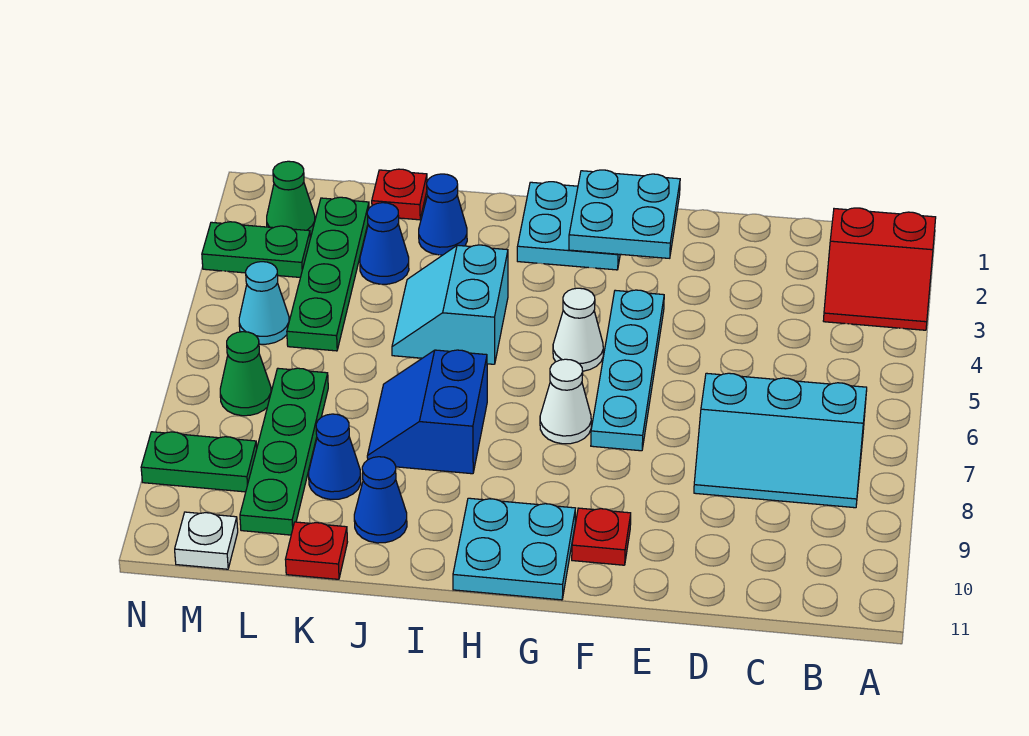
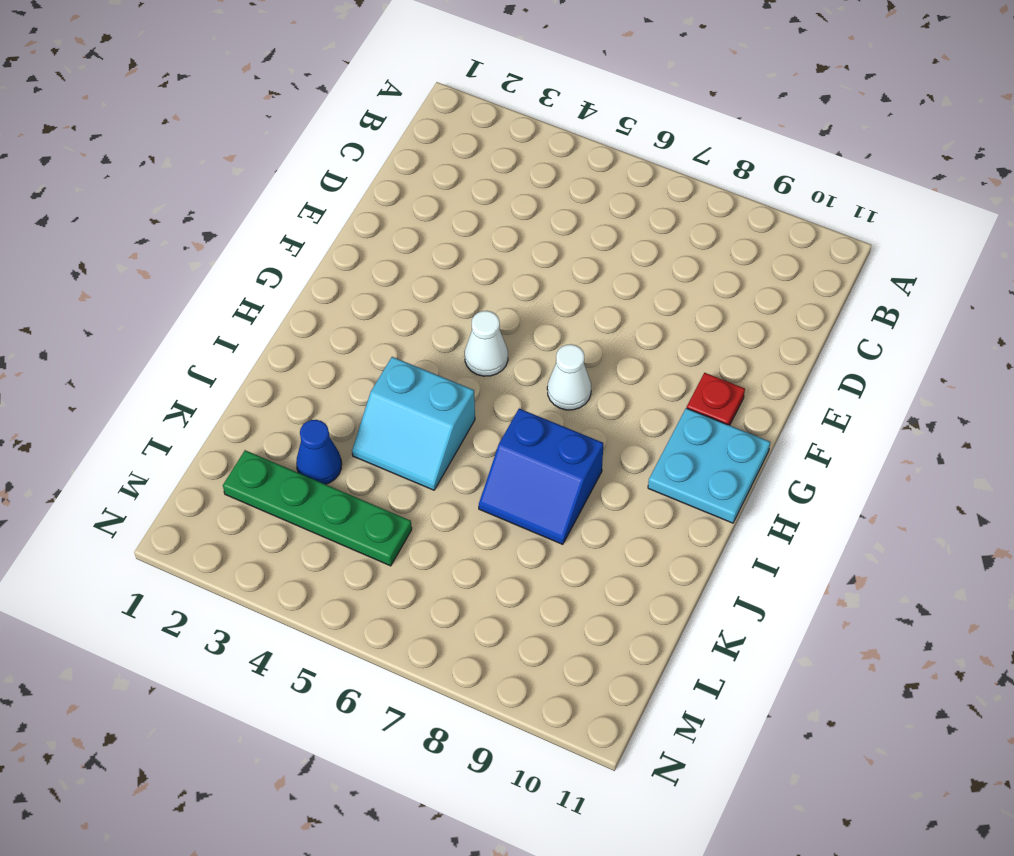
none -> red slope A2:B3 level 1 top 2
none -> cyan slope B7:D8 level 1 top 7
none -> cyan plate F4:F7 level 1

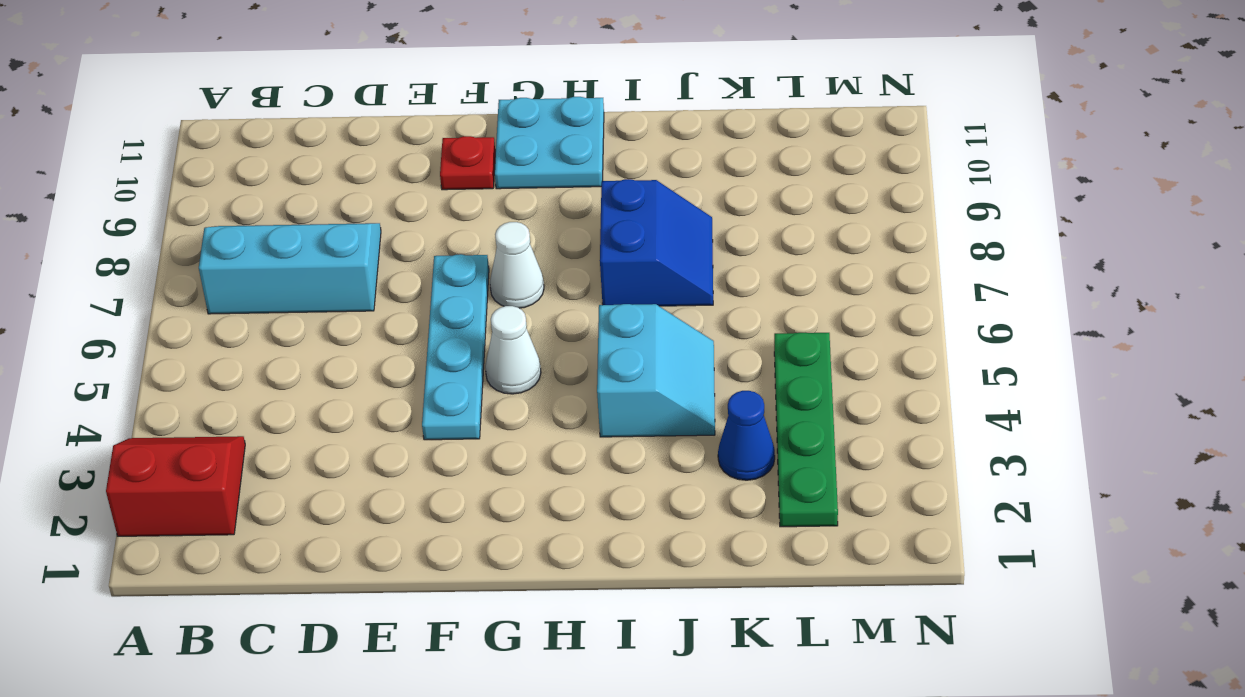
none -> cyan plate G1:H2 level 1
none -> blue cone J2 level 1
none -> blue cone J10 level 1

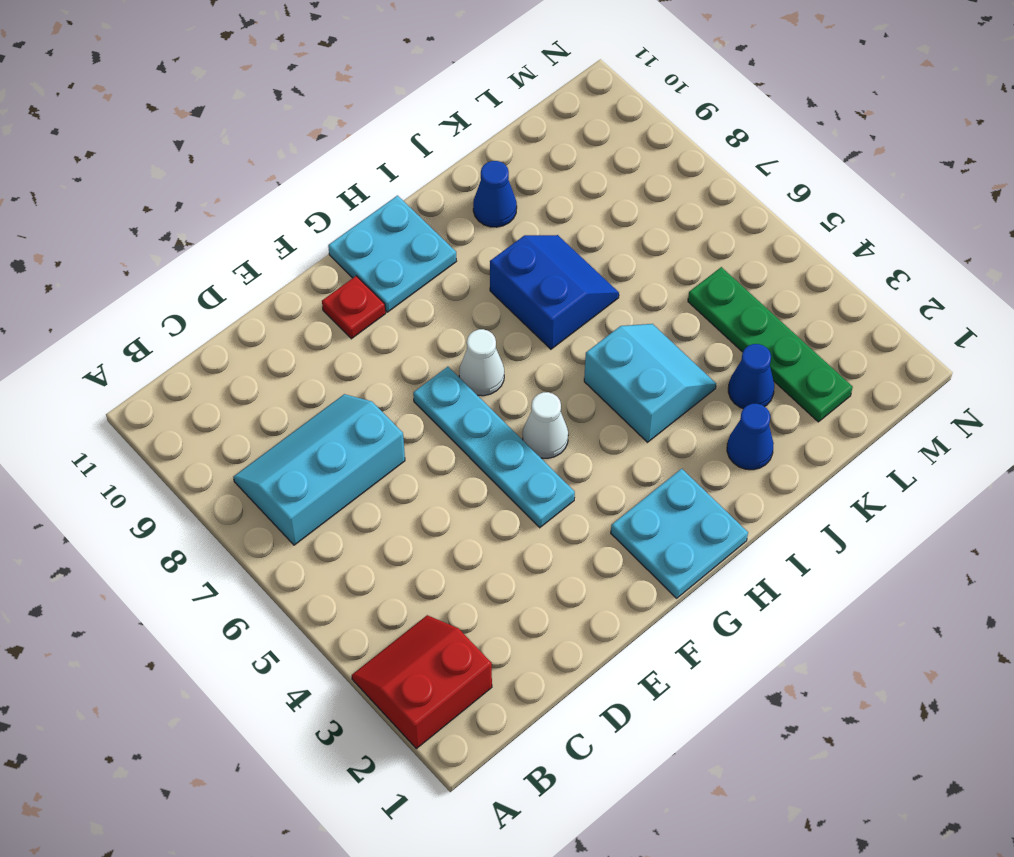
none -> red plate K1 level 1
none -> blue cone K9 level 1
none -> red plate K11 level 1

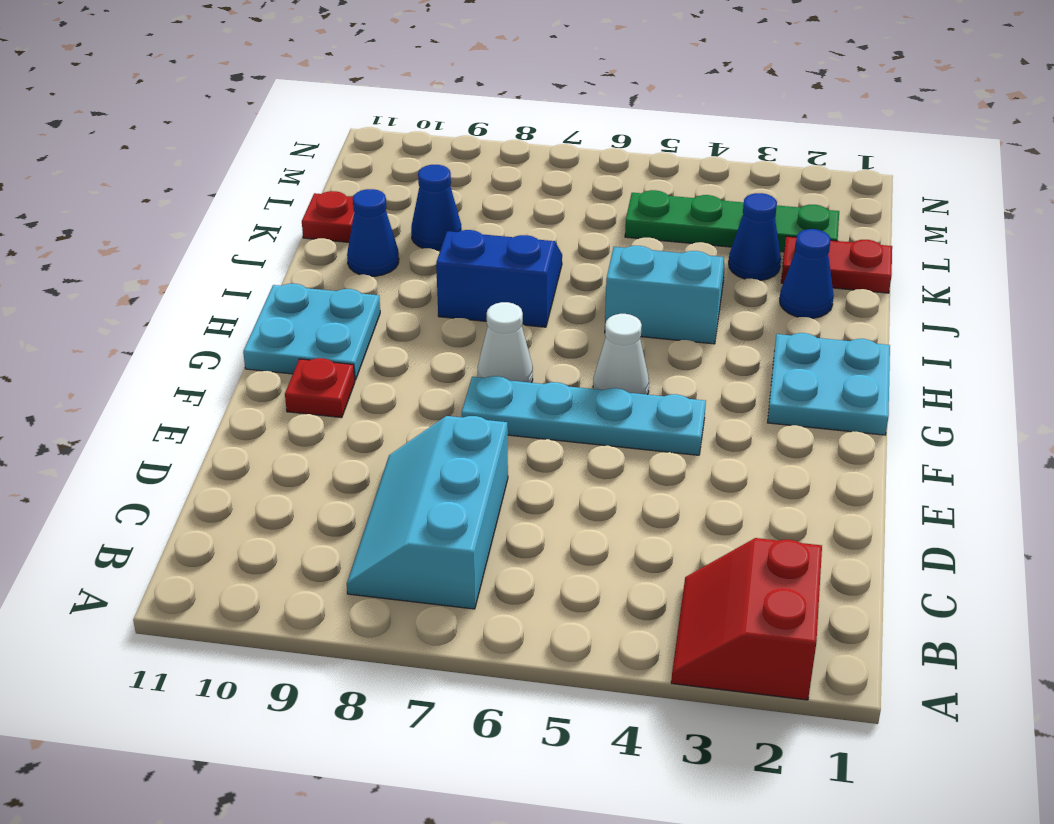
red plate K1:K2 level 1 -> red plate K1 level 1
none -> green plate L7:L10 level 1
none -> green cone M2 level 1
none -> green plate M3:N3 level 1

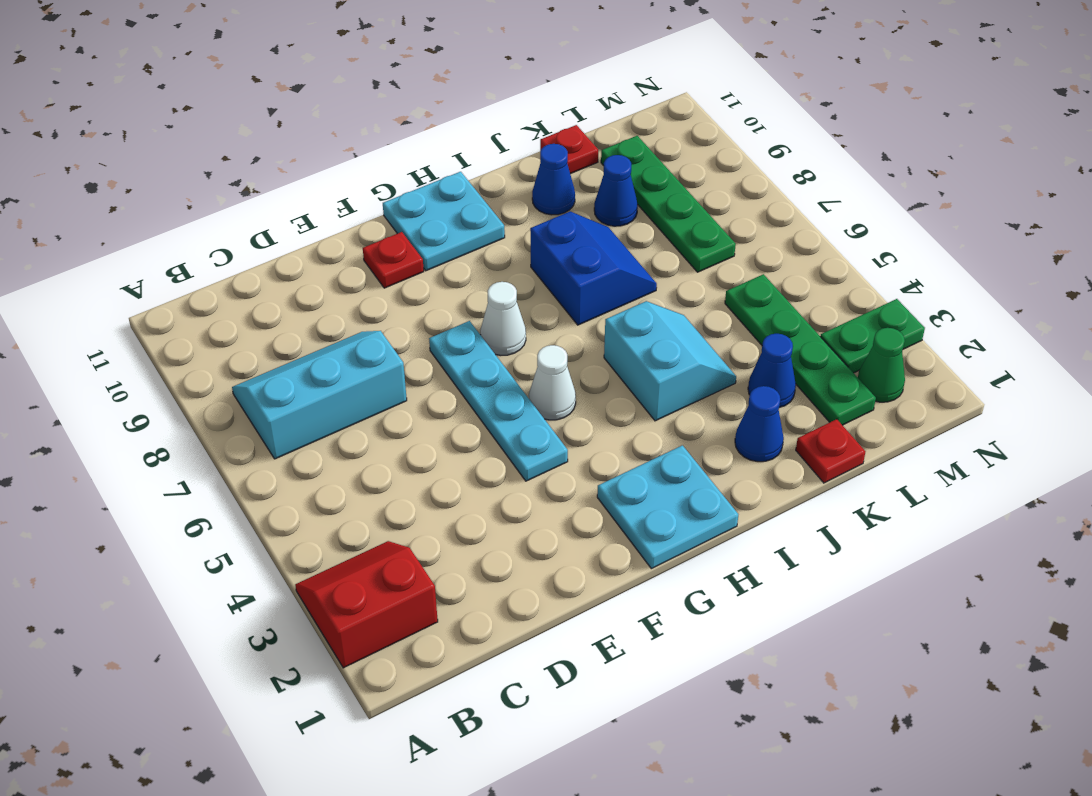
none -> cyan cone M5 level 1
none -> green cone M7 level 1
none -> green plate M9:N9 level 1

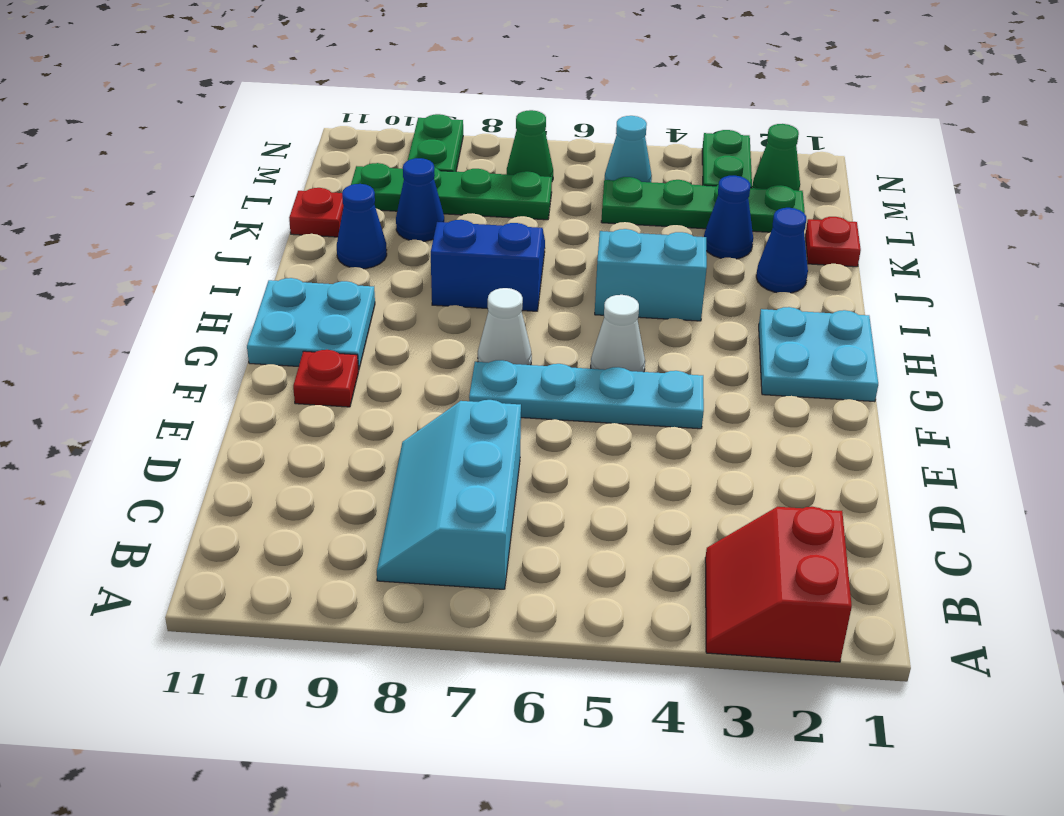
none -> white plate M11 level 1
none -> cyan plate F1:G2 level 2

